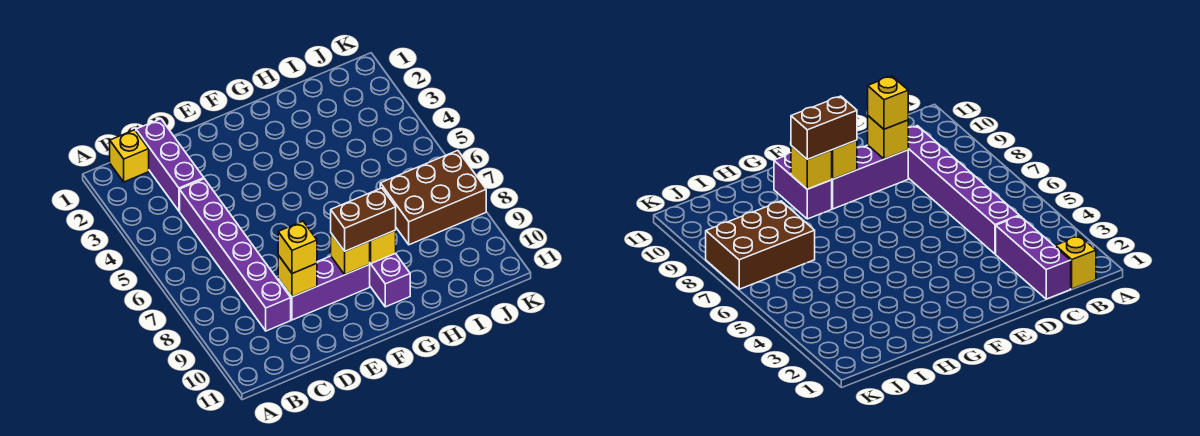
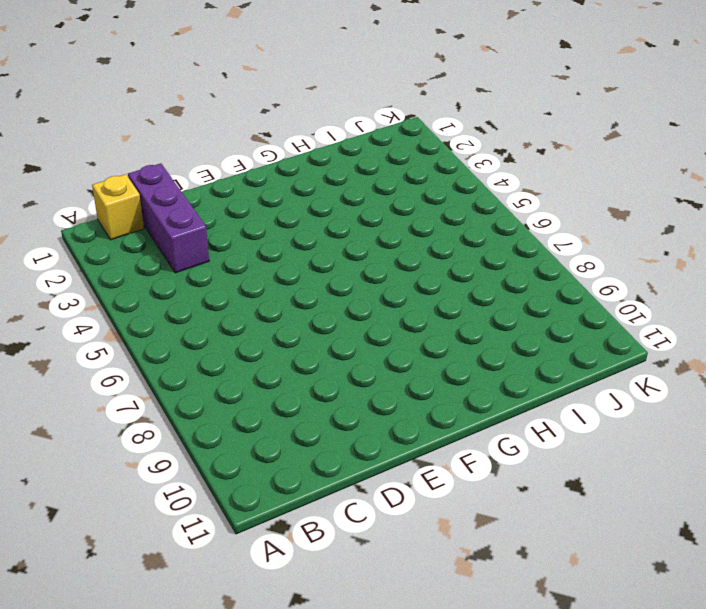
none -> purple brick C4:C9 level 1
none -> purple brick D9:F9 level 1

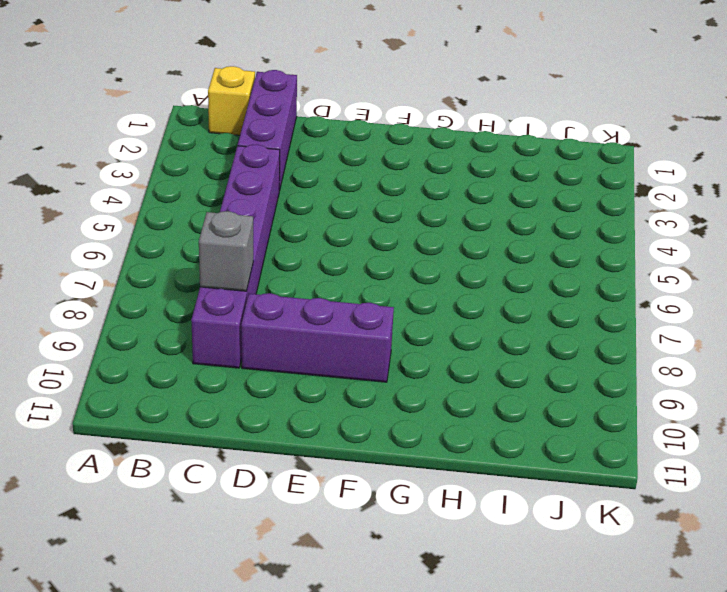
grey brick C8 level 2 -> none
none -> purple brick G9:G10 level 1
none -> brown brick I7:K8 level 1

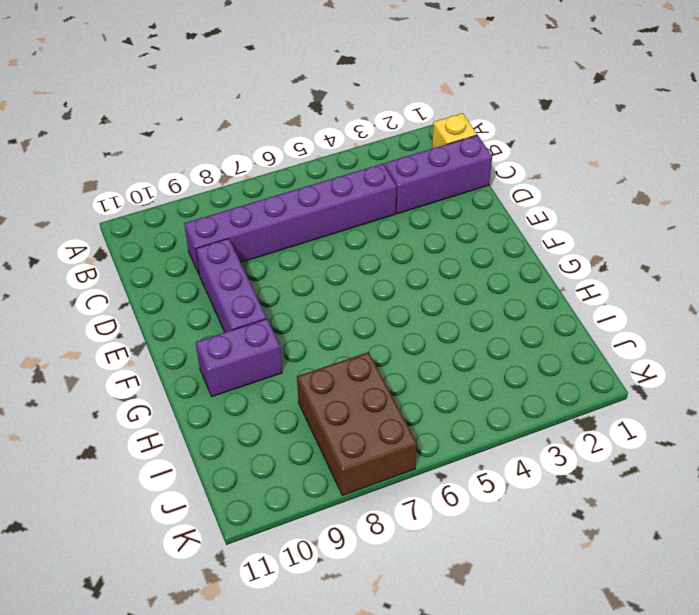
none -> yellow brick D9 level 2
none -> yellow brick F9 level 2

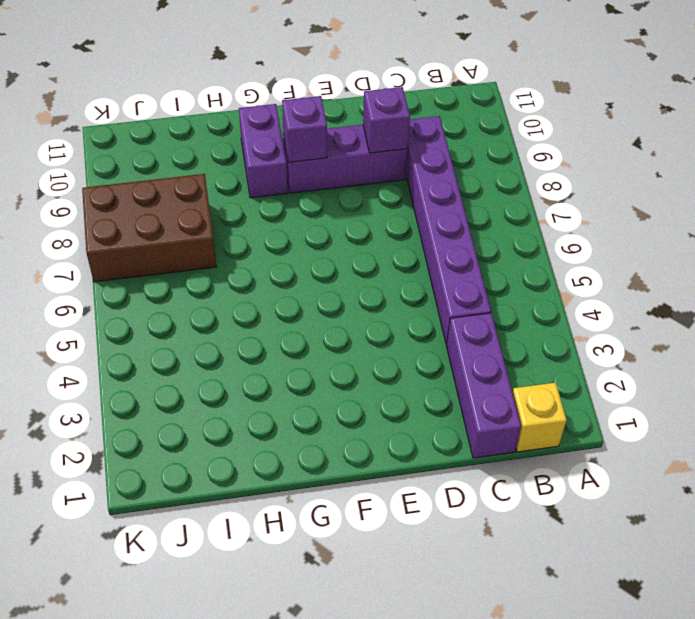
purple brick D9 level 2 -> yellow brick D9 level 2
purple brick F9 level 2 -> yellow brick F9 level 2
none -> yellow brick G9 level 2
none -> yellow brick D9 level 3

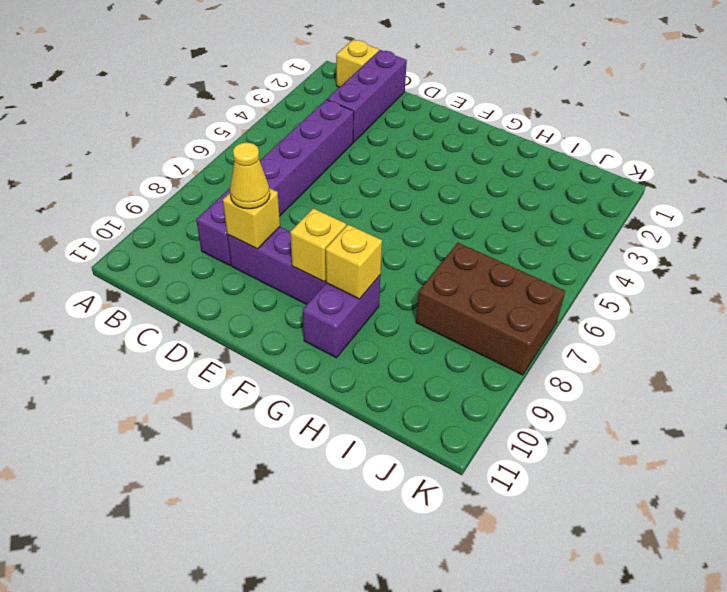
yellow cone D9 level 3 -> yellow brick D9 level 3
none -> brown brick F9:G9 level 3

